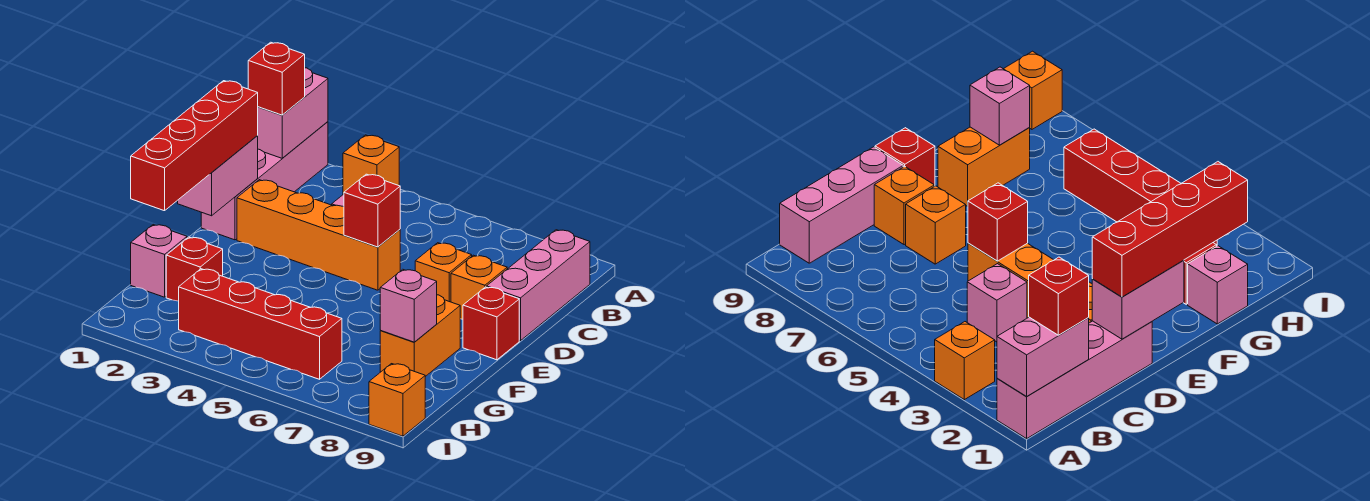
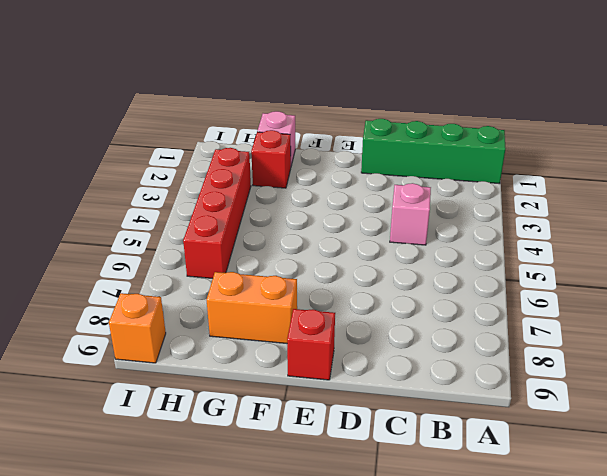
green brick A1:D1 level 1 -> pink brick A1:D1 level 1
none -> orange brick A3 level 1
none -> pink brick B9:D9 level 1
none -> orange brick D2:D5 level 1

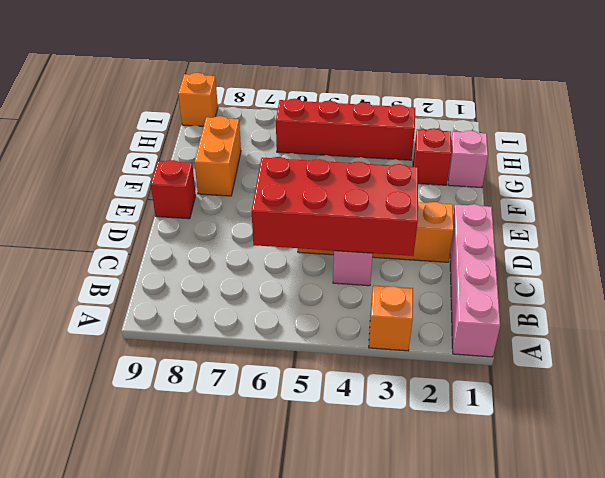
red brick C3:D6 level 2 -> red brick D5 level 2
none -> pink brick B9:D9 level 1
none -> orange brick D7 level 1
none -> orange brick D8 level 1

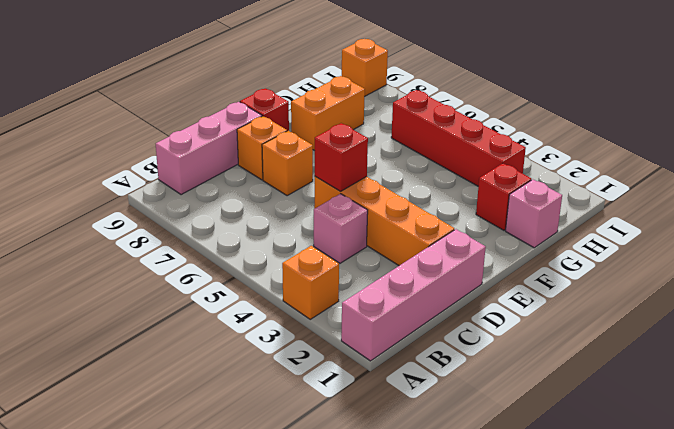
none -> pink brick A1:B1 level 2
none -> pink brick D1:E1 level 2
none -> pink brick G8 level 2

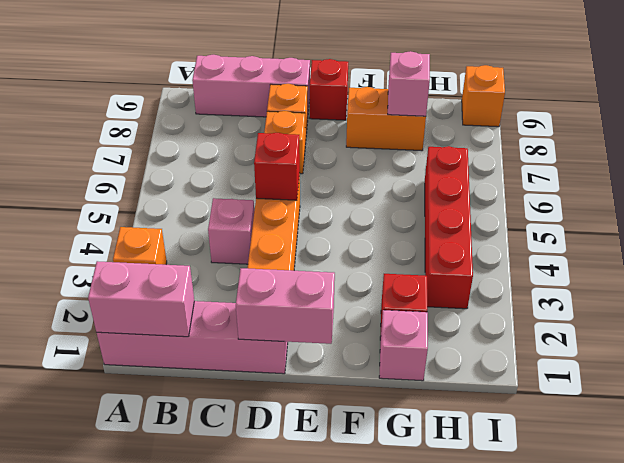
none -> red brick B1 level 3
none -> red brick D1:G1 level 3

